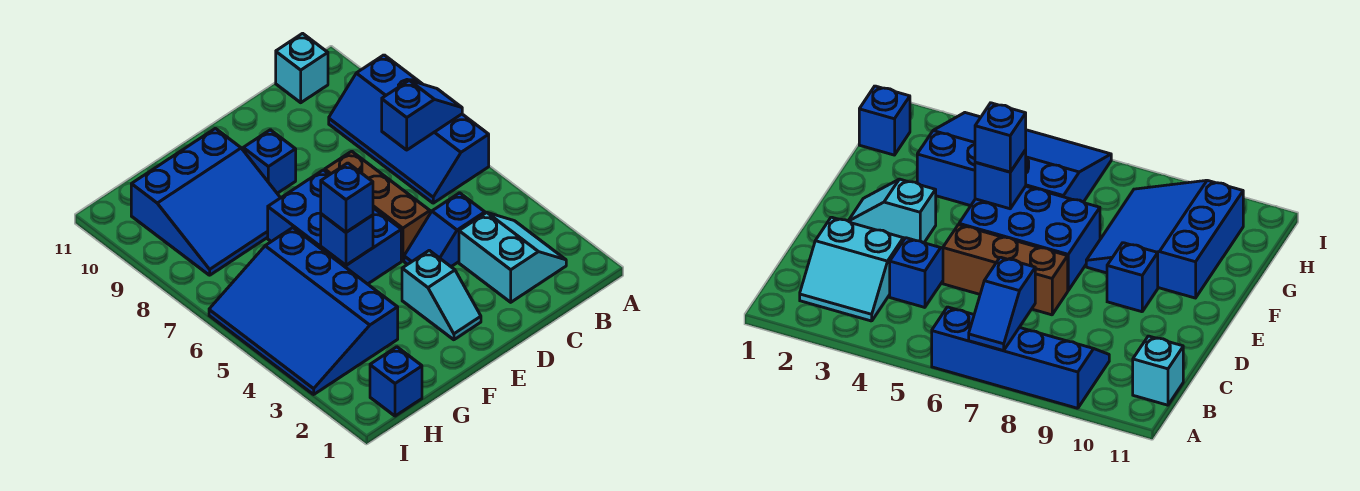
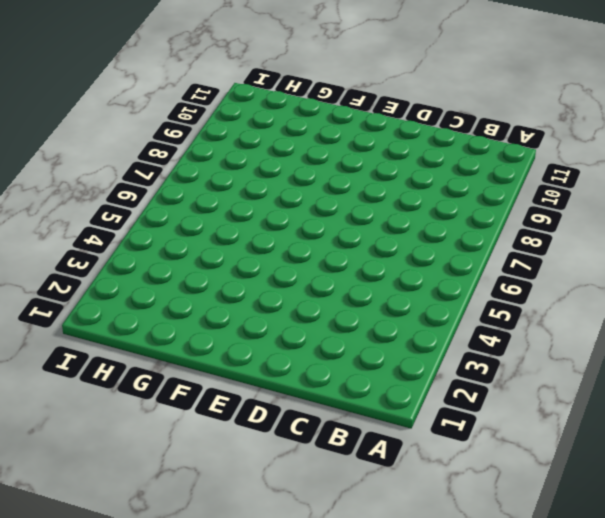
none -> blue slope A6:B9 level 1 top A
none -> cyan slope B2:C3 level 1 top C
none -> cyan brick B11 level 1

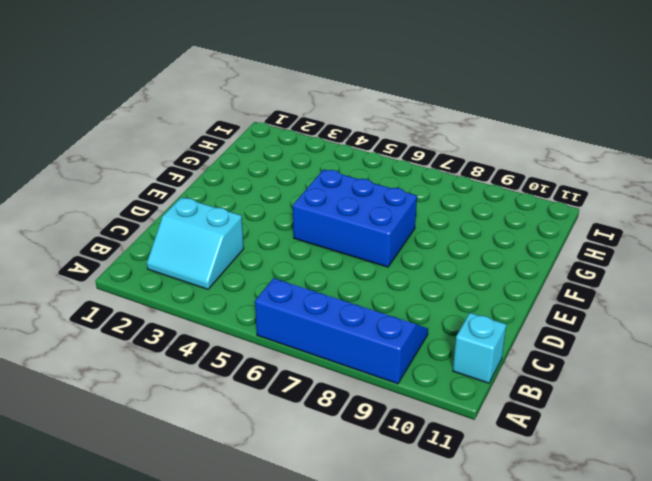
none -> blue slope C4:D4 level 1 top C
none -> brown brick D5:D7 level 1
none -> cyan slope E2:E3 level 1 top 3

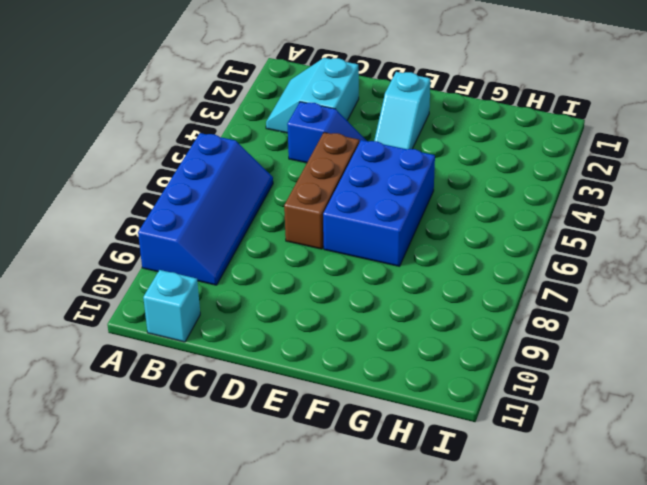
cyan slope E2:E3 level 1 top 2 -> cyan slope E2:E3 level 1 top 3
none -> blue brick E9 level 1
none -> blue slope F8:H10 level 1 top 10
none -> blue slope G3:I6 level 1 top G

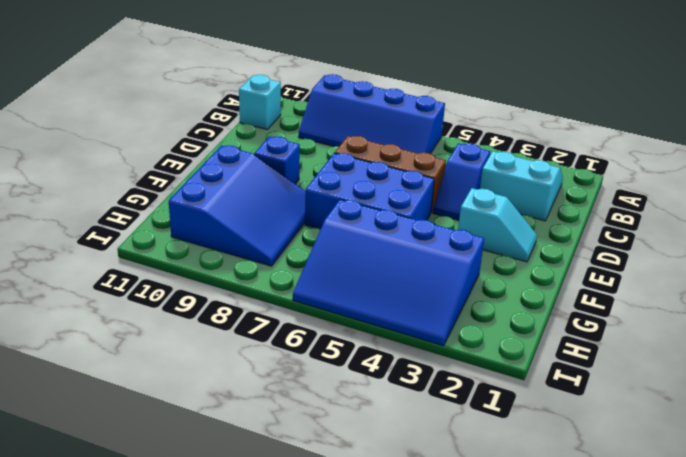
none -> blue brick H1 level 1
none -> blue slope A7:B7 level 2 top B
none -> blue brick F5 level 2

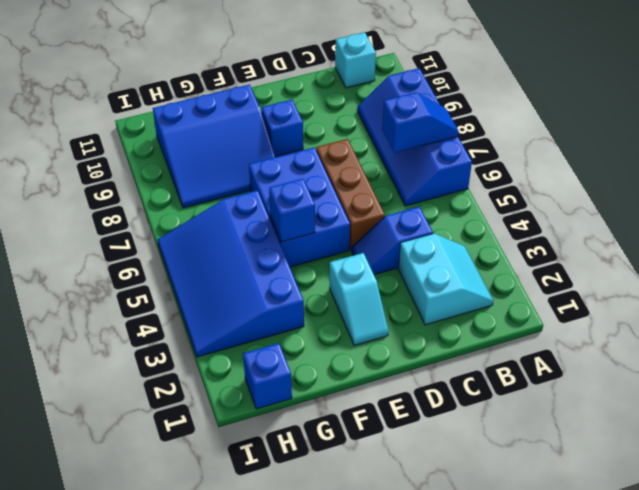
none -> blue brick F5 level 3

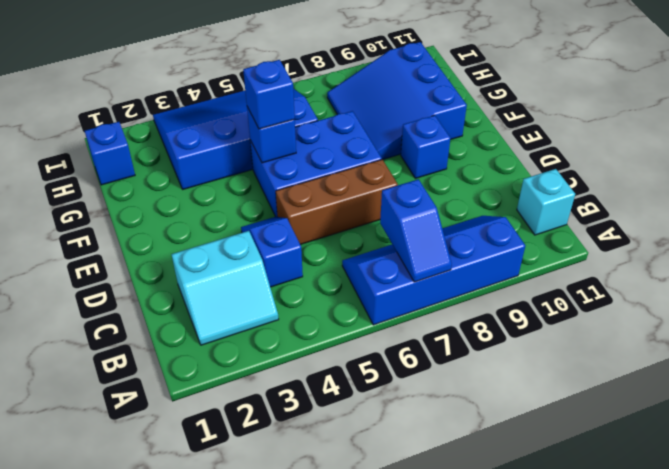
none -> cyan slope E2:E3 level 1 top 3

